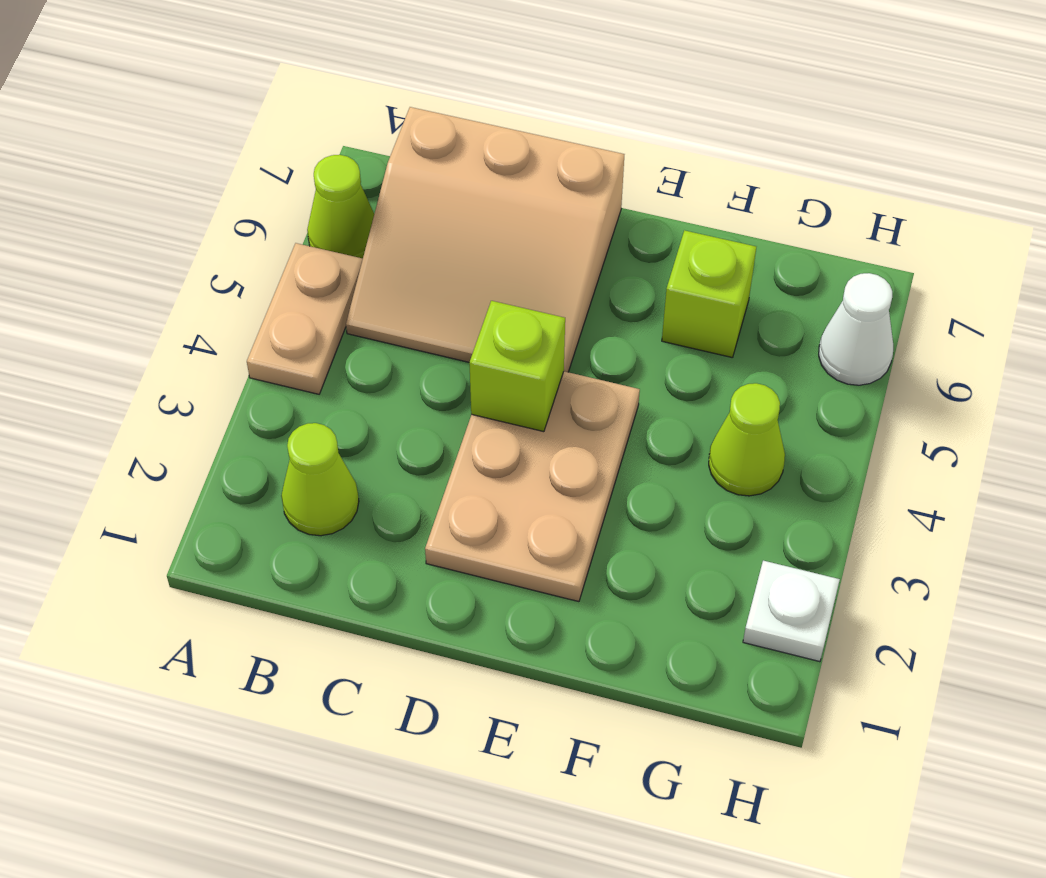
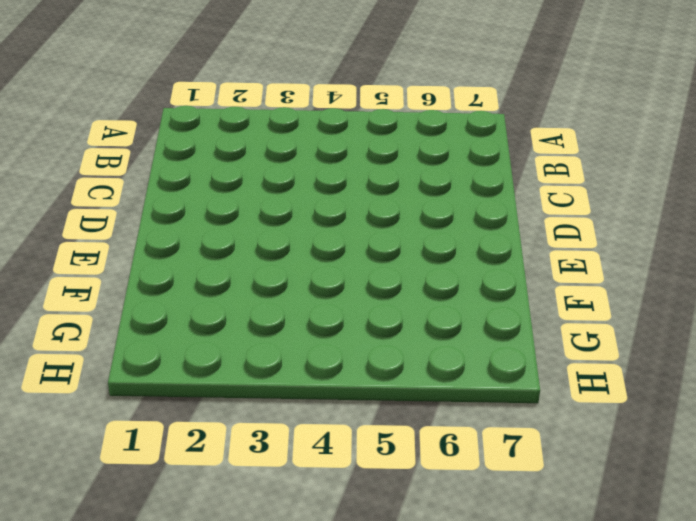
none -> tan plate A4:A5 level 1
none -> lime cone A6 level 1

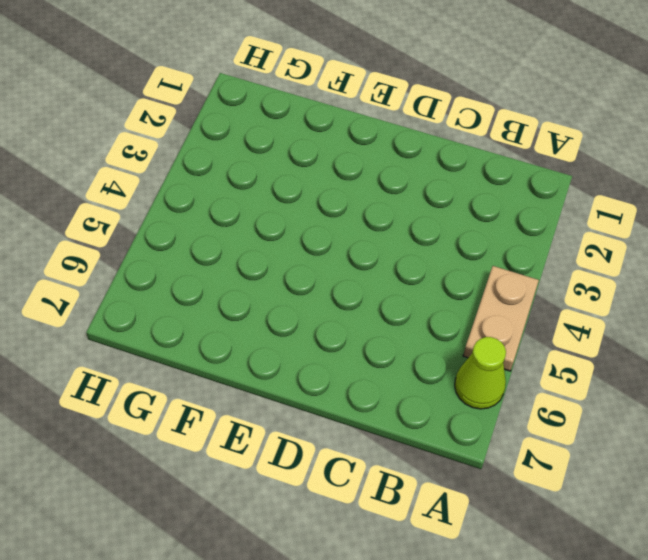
none -> lime cone B2 level 1
none -> tan slope B5:D7 level 1 top 7

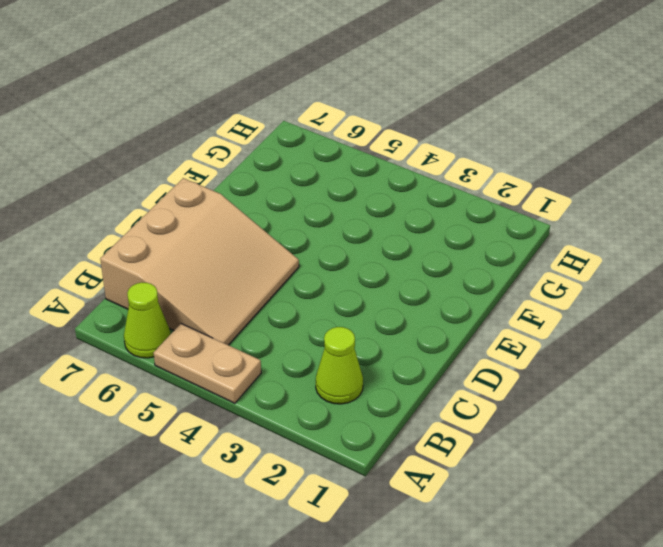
none -> tan plate D2:E4 level 1
none -> lime brick F6 level 1

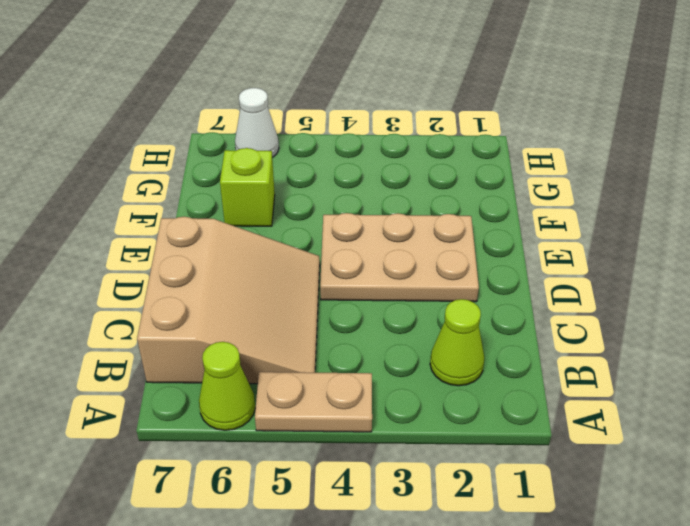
none -> lime cone G4 level 1
none -> white plate H2 level 1

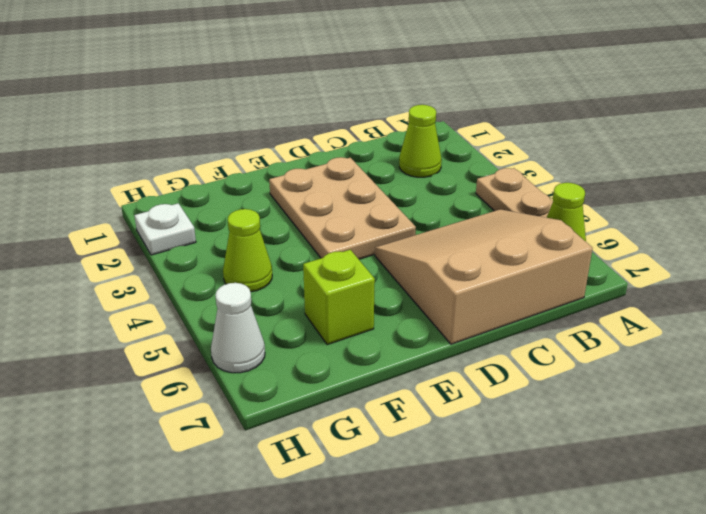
none -> lime brick D4 level 2

